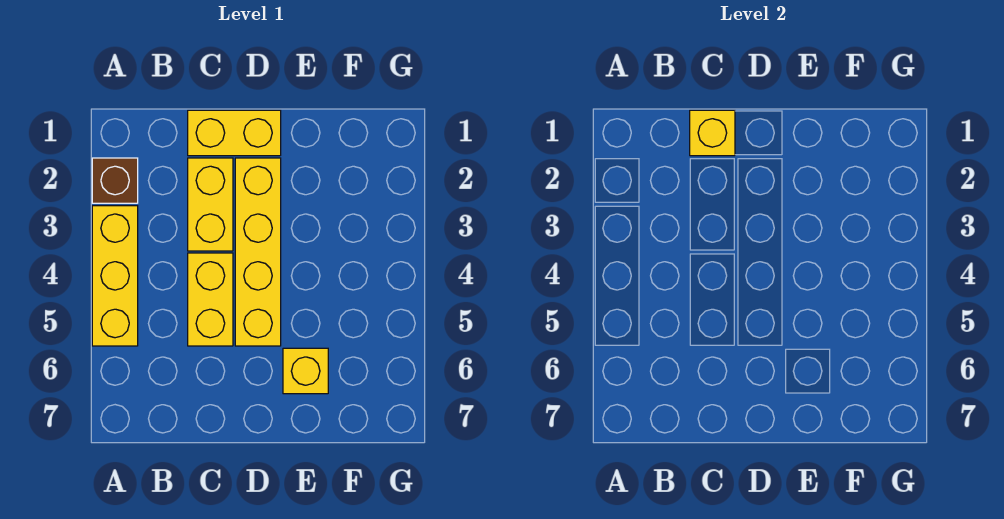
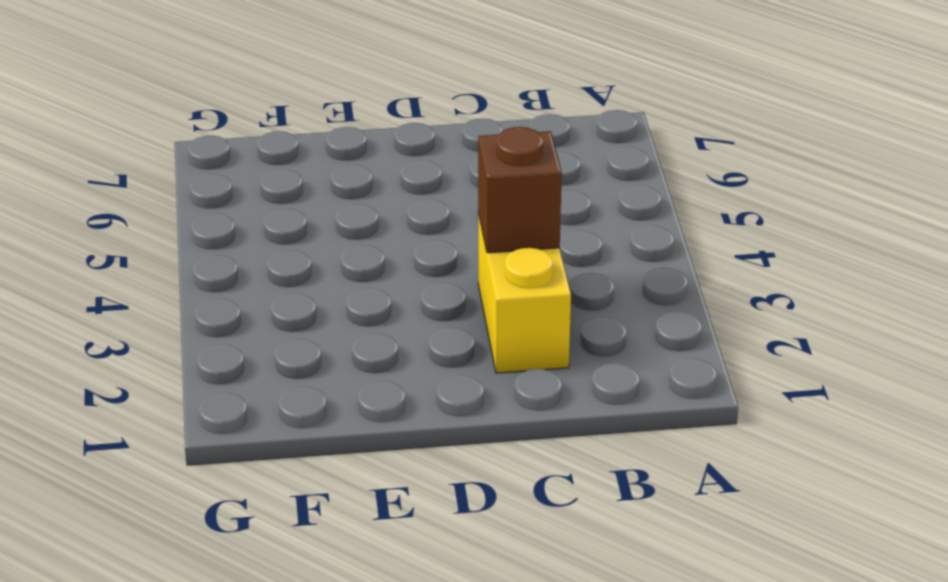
brown brick C3 level 2 -> brown brick A2 level 1
none -> yellow brick A3:A5 level 1
none -> yellow brick C1:D1 level 1

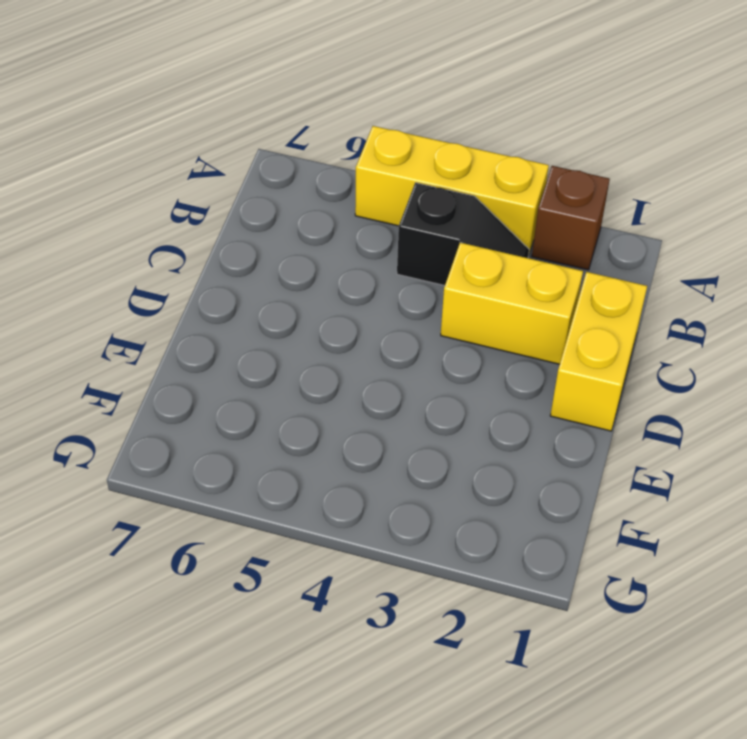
black slope B3:B4 level 1 top 4 -> none
none -> yellow brick C4:C5 level 1
none -> yellow brick D2:D5 level 1

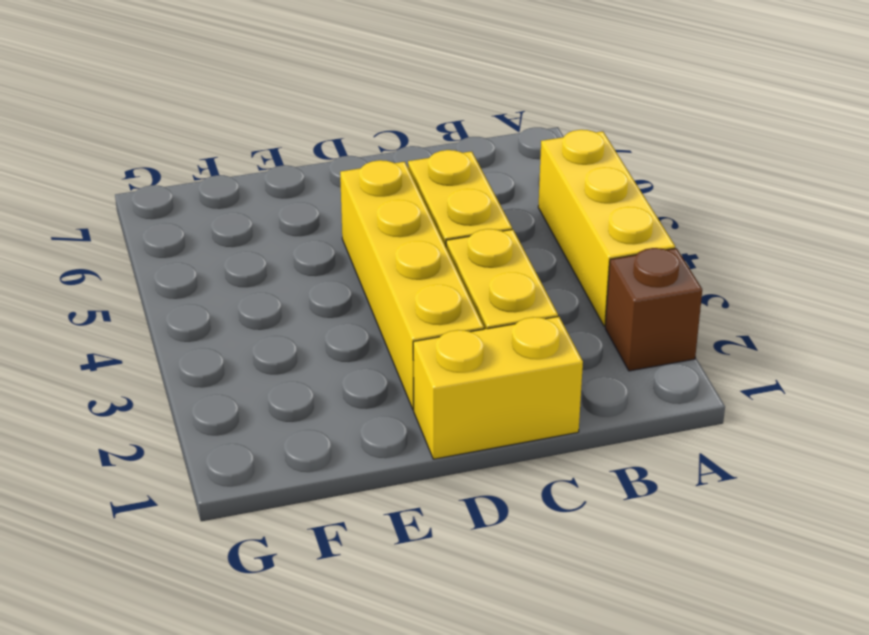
none -> yellow brick E6 level 1
none -> yellow brick C1 level 2

